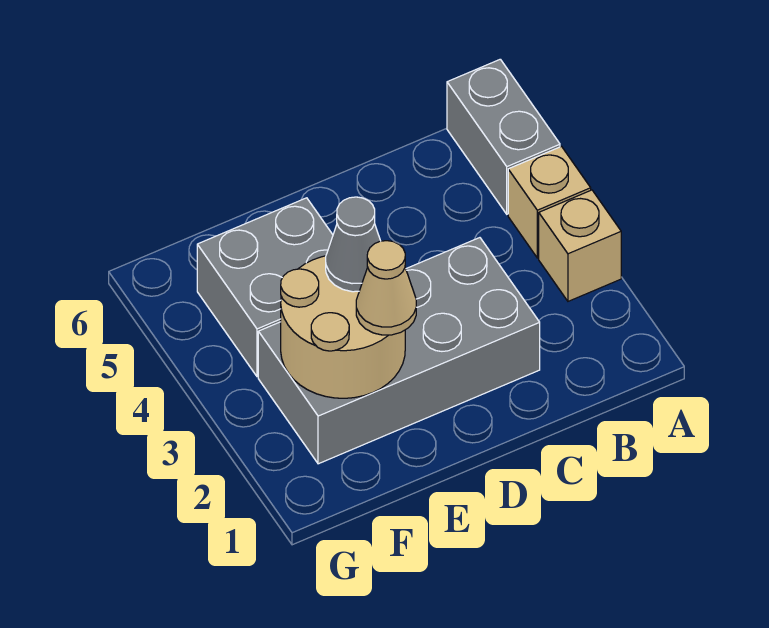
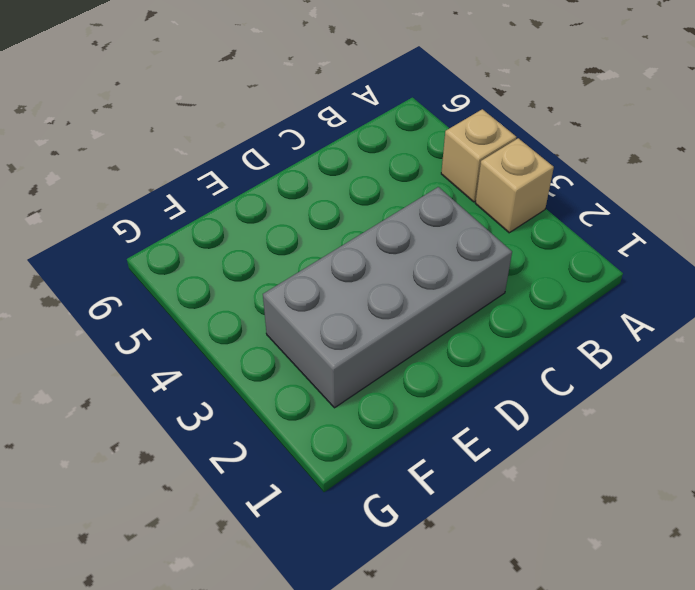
none -> grey brick A5:A6 level 1
none -> grey brick E4:F5 level 1

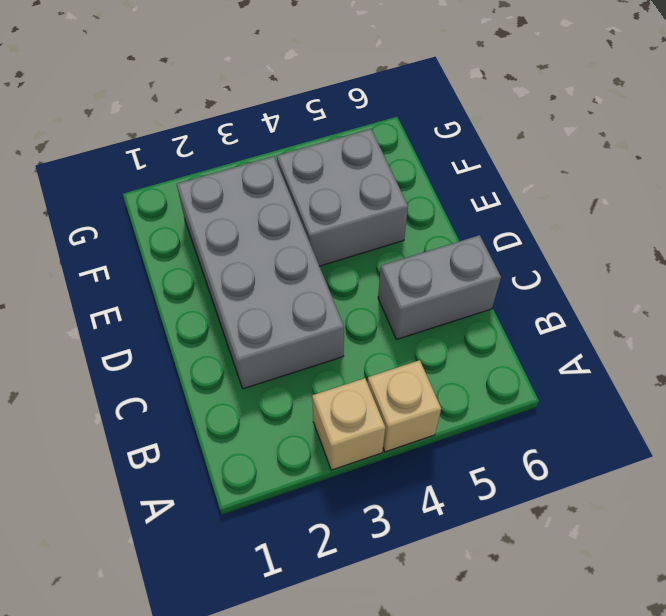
grey brick C5:C6 level 1 -> grey brick A5:A6 level 1
none -> tan round brick E2:F3 level 2
none -> tan cone E2 level 3

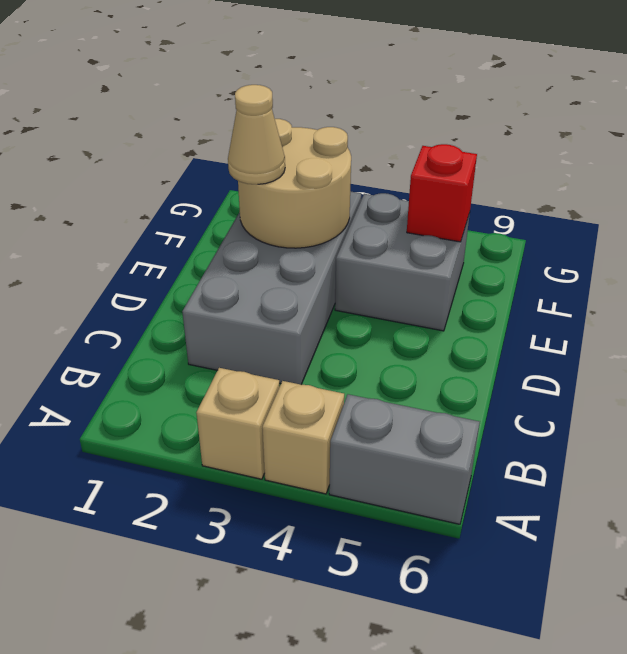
red brick F5 level 2 -> none
none -> grey cone E3 level 3

